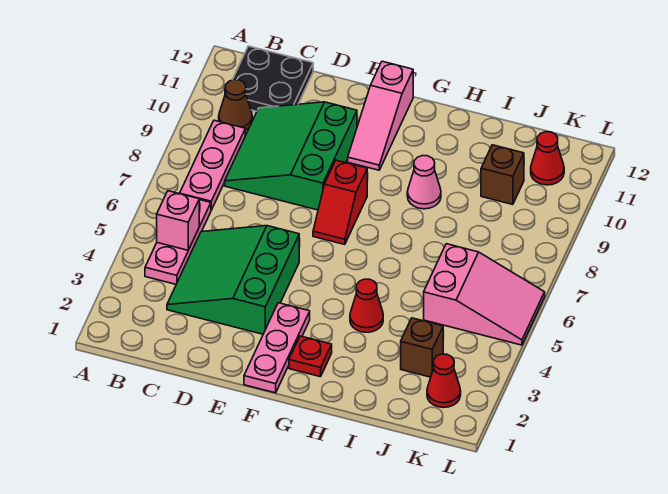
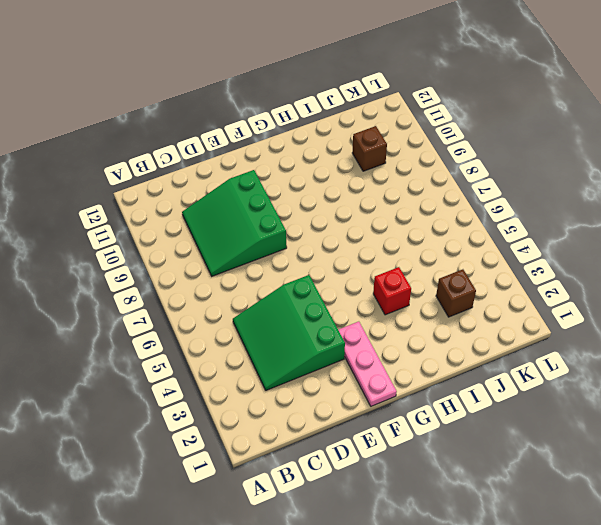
red brick H4 level 1 -> red cone H4 level 1
none -> pink plate B4:B6 level 1
none -> pink plate B7:B9 level 1
none -> brown cone B10 level 1

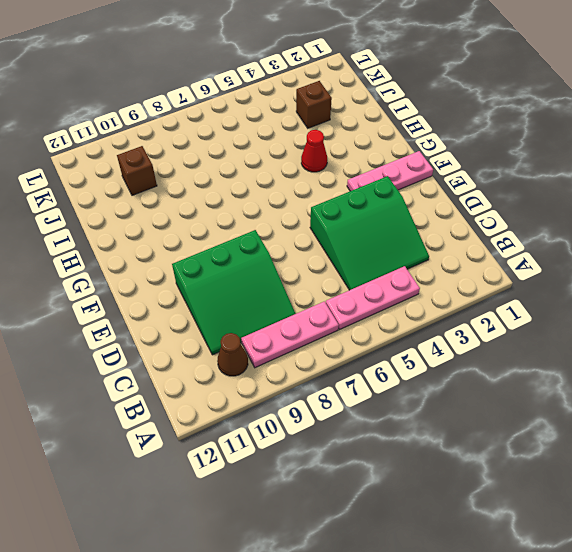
none -> black plate B11:C12 level 1
none -> red slope F7:F8 level 1 top 8
none -> pink slope F10:F12 level 1 top 12

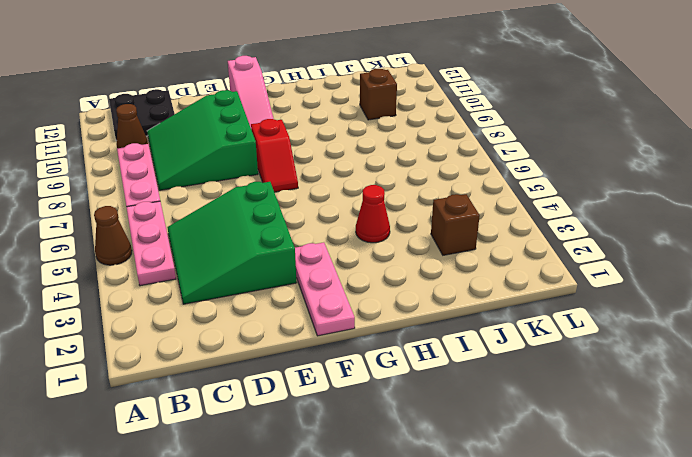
brown cone A5 level 1 -> none
none -> red plate G2 level 1
none -> pink cone H9 level 1
none -> pink slope J5:L6 level 1 top J

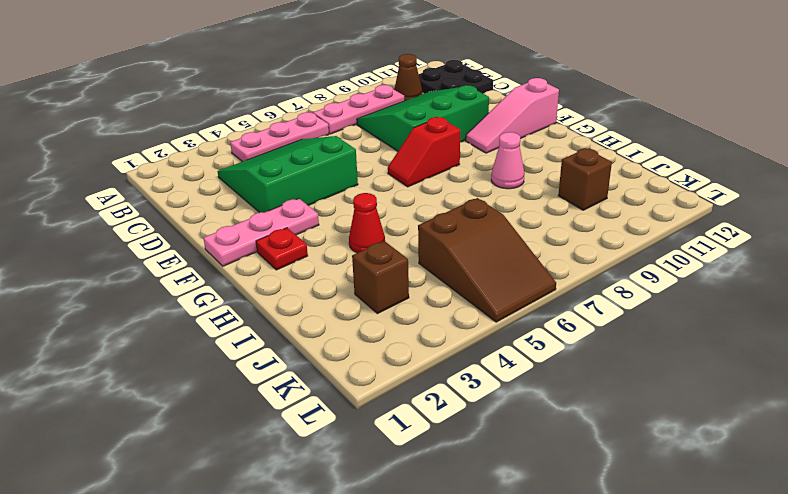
brown slope J5:L6 level 1 top J -> pink slope J5:L6 level 1 top J
none -> red cone K2 level 1
none -> red cone K11 level 1
none -> pink brick B5 level 2

